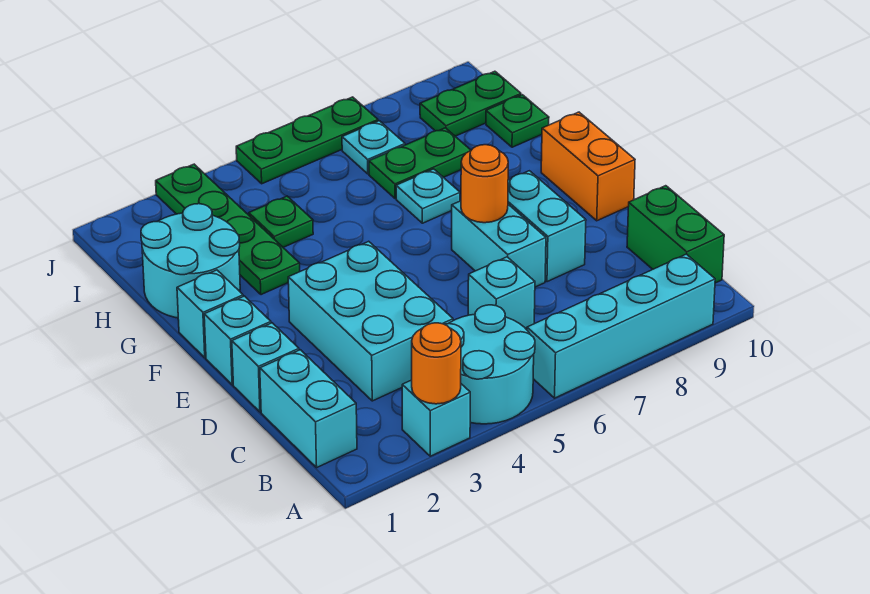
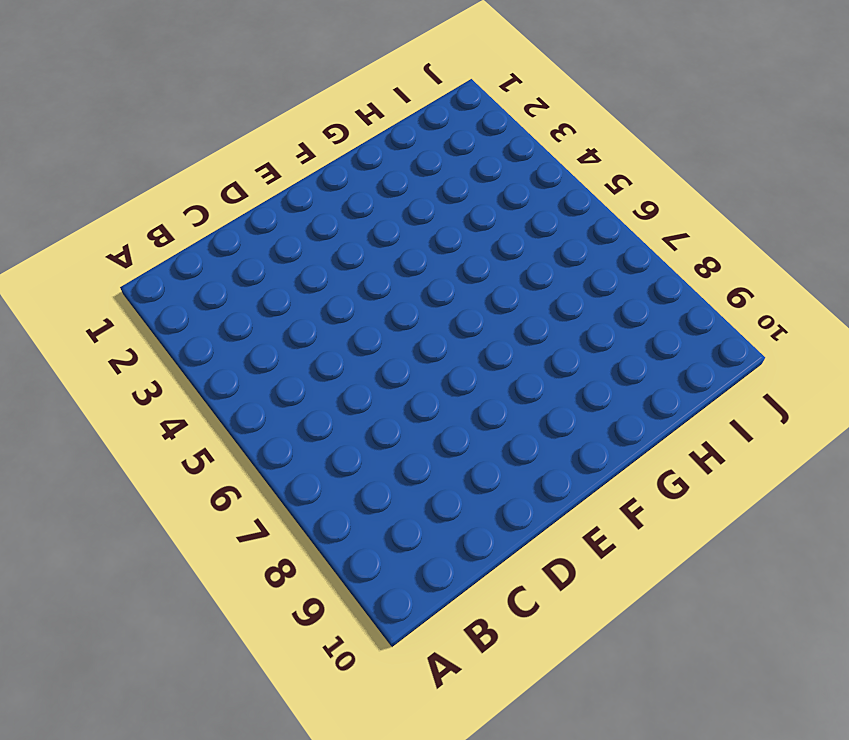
none -> cyan brick A3 level 1
none -> cyan round brick A4:B5 level 1
none -> cyan brick A6:A9 level 1

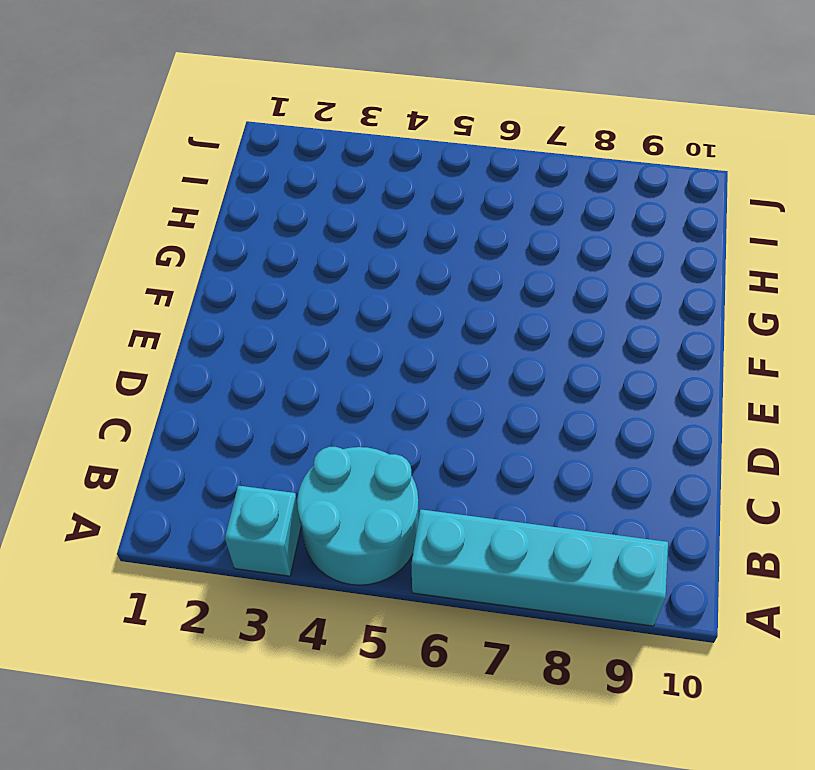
none -> cyan brick B1:C1 level 1
none -> green brick B10:C10 level 1
none -> cyan brick C3:E4 level 1

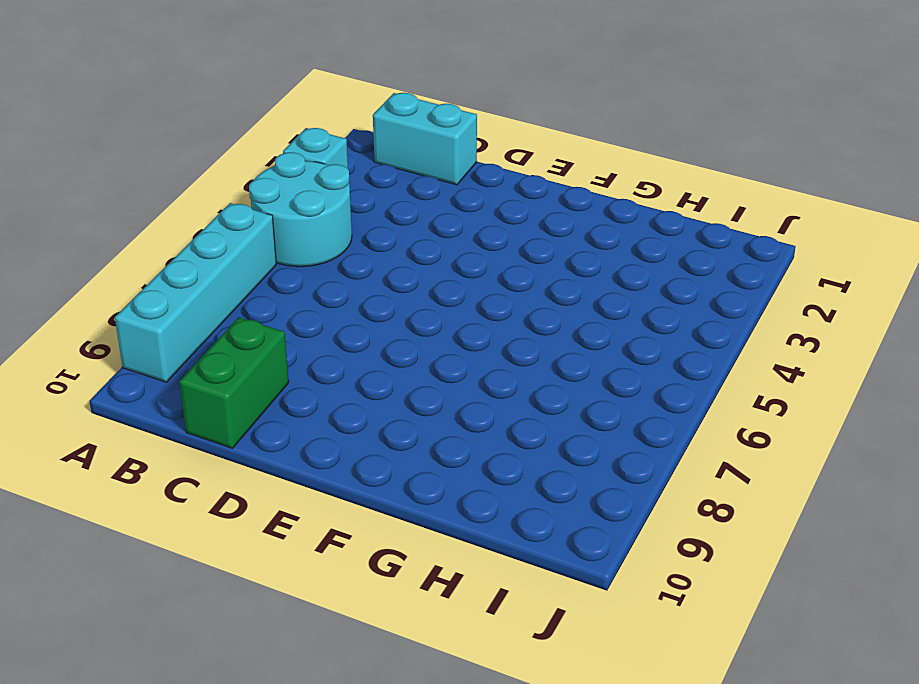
green brick C9:C10 level 1 -> green brick B10:C10 level 1
none -> cyan brick C3:E4 level 1
none -> cyan brick C6 level 1
none -> cyan brick D1 level 1

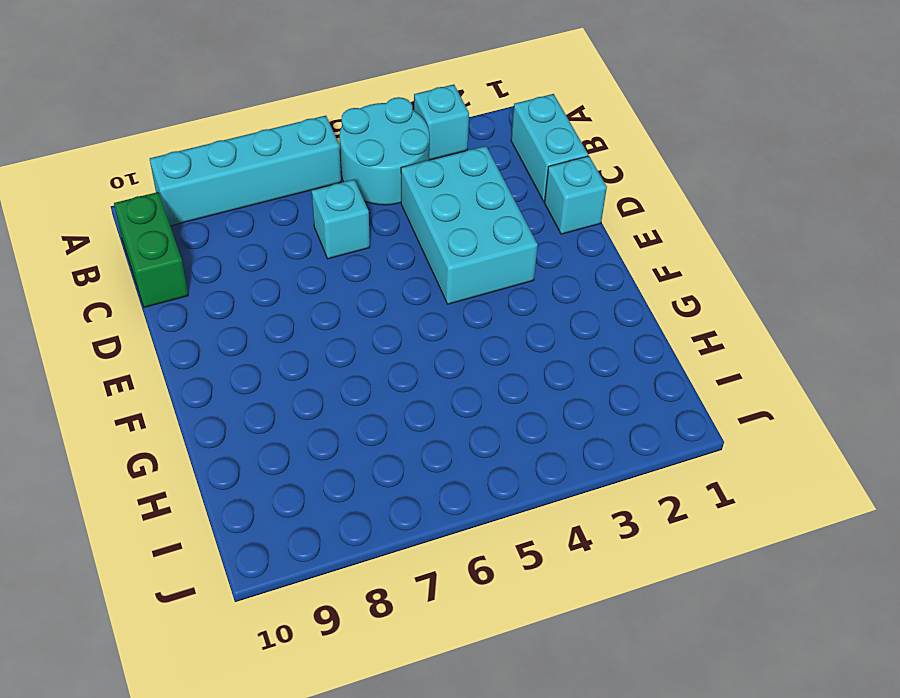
none -> cyan brick D7:E7 level 1
none -> cyan brick D8:E8 level 1
none -> cyan brick E1 level 1

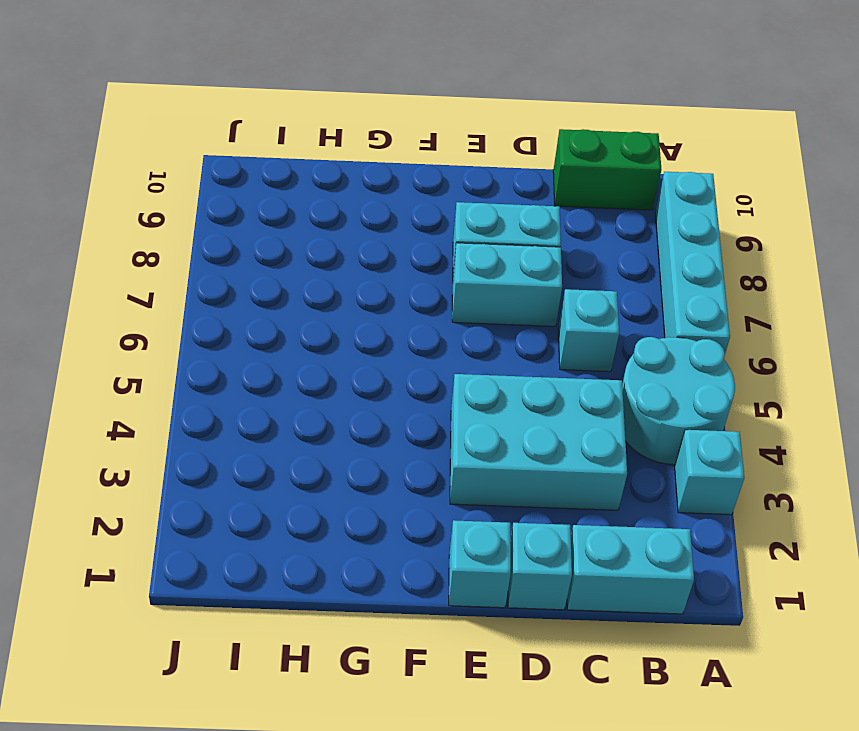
none -> orange brick E10:F10 level 1
none -> cyan brick F1 level 1
none -> cyan round brick G1:H2 level 1

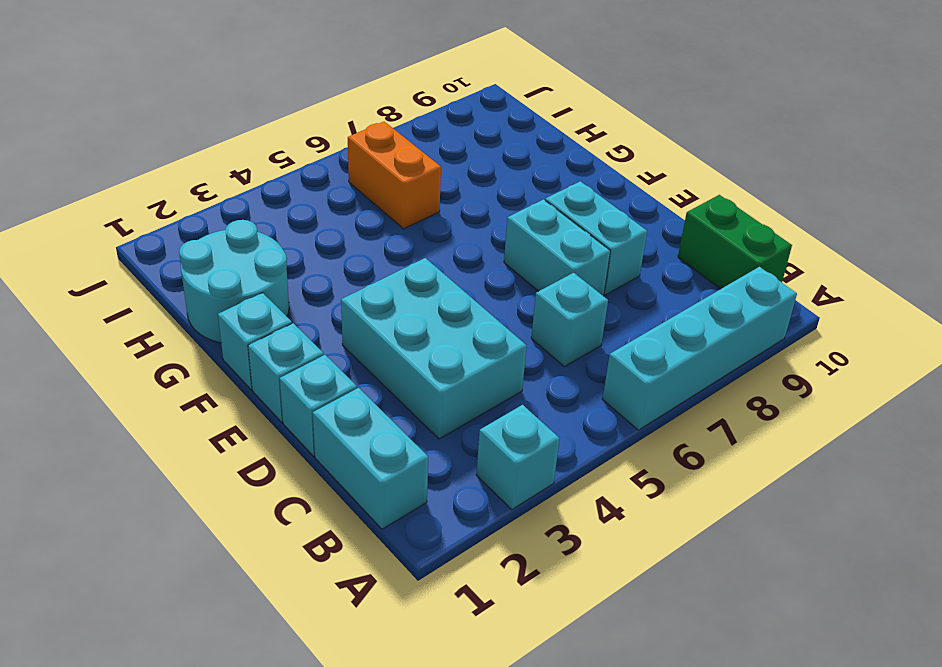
orange brick H6:I6 level 1 -> orange brick E10:F10 level 1
none -> cyan round brick A4:B5 level 1
none -> green plate G3:J3 level 1
none -> cyan plate G7 level 1

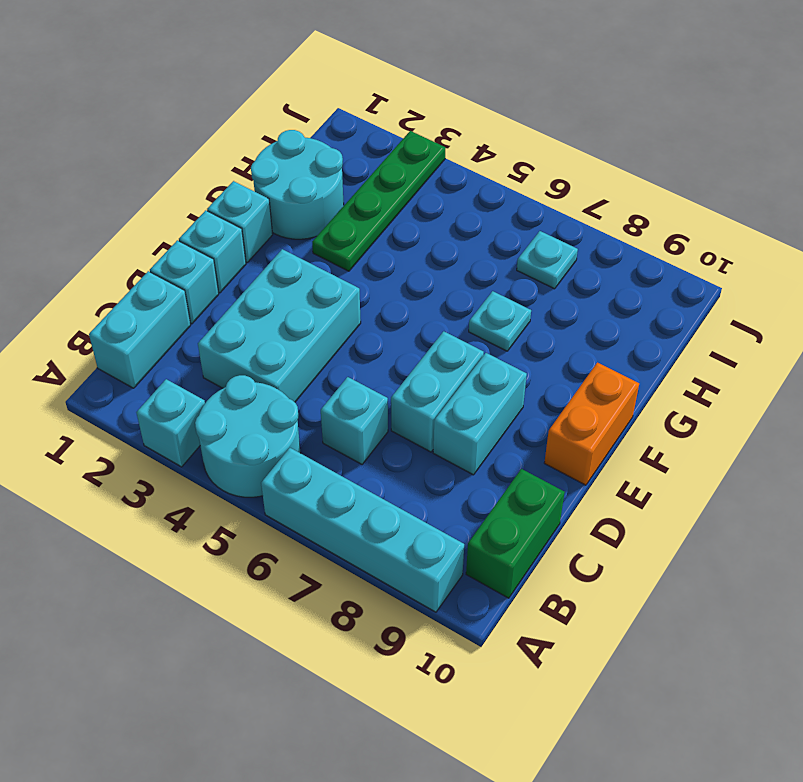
none -> green plate H4 level 1
none -> green plate H7:H8 level 1
none -> green plate H10 level 1

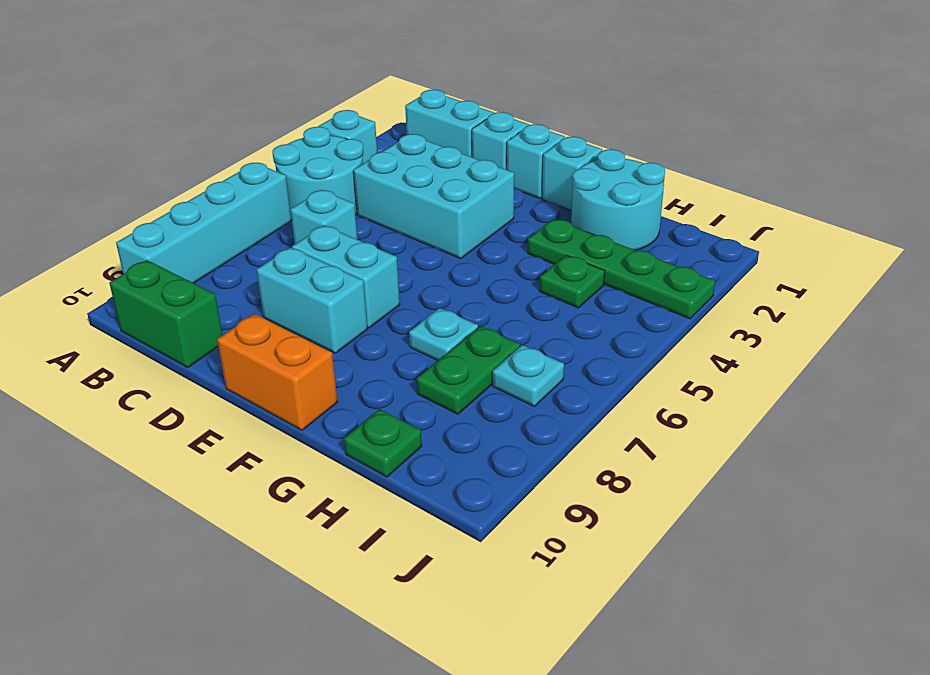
none -> green plate I9:I10 level 1
none -> green plate J5:J7 level 1
none -> orange round brick A3 level 2

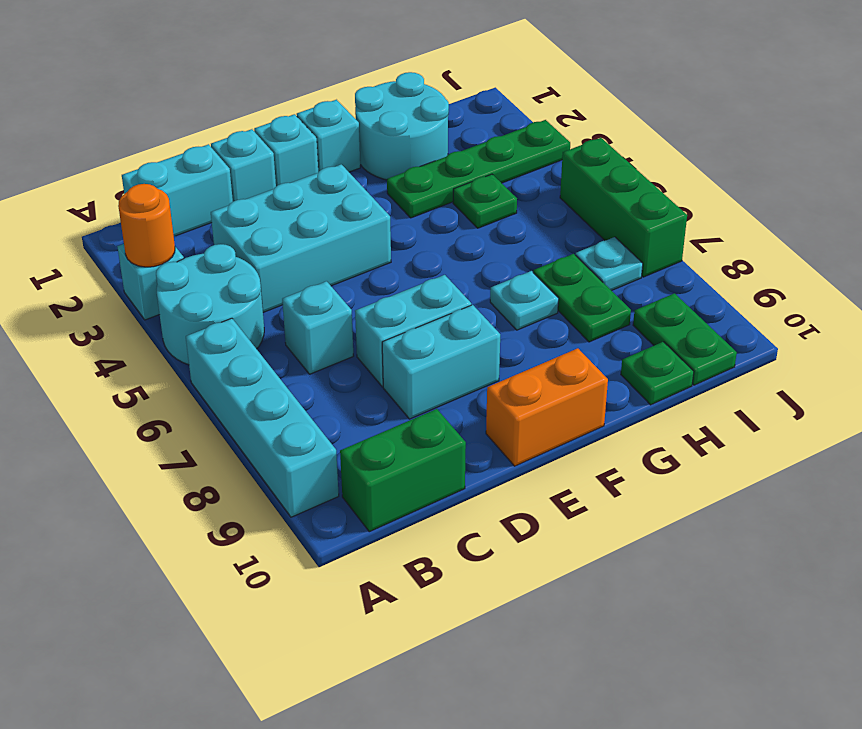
green brick J5:J7 level 1 -> green plate J5:J7 level 1
none -> orange round brick E7 level 2

